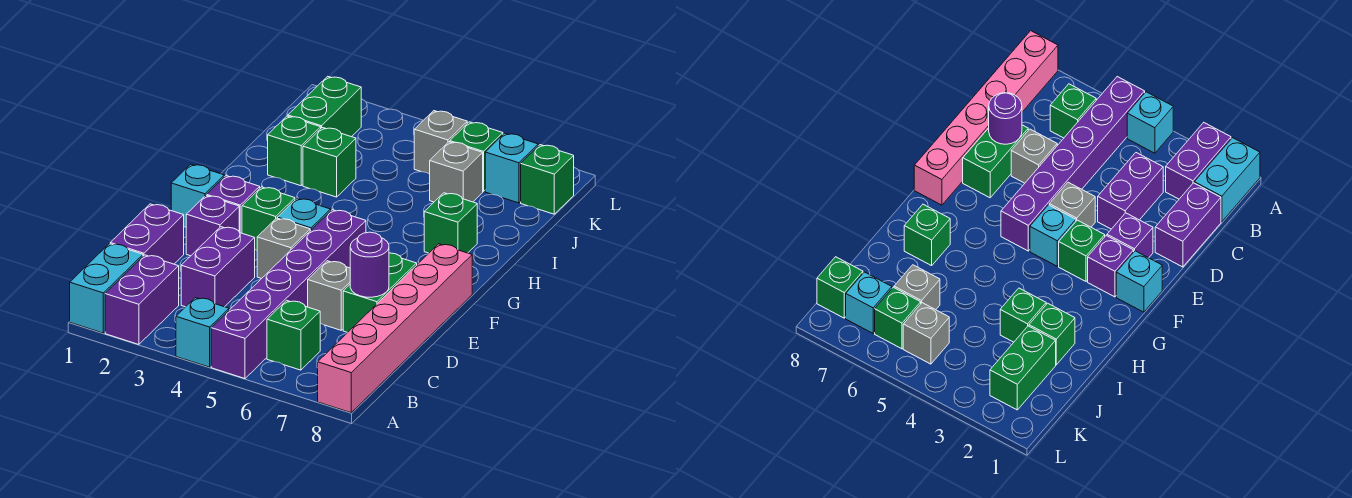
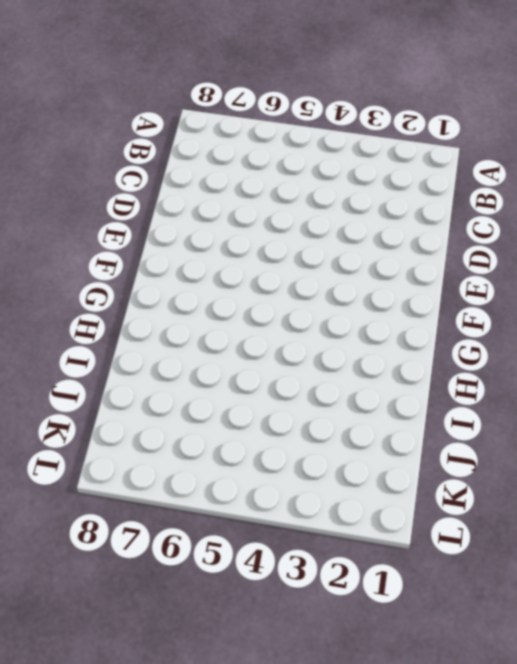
none -> cyan brick A1:B1 level 1
none -> purple brick A2:B2 level 1
none -> cyan brick A4 level 1

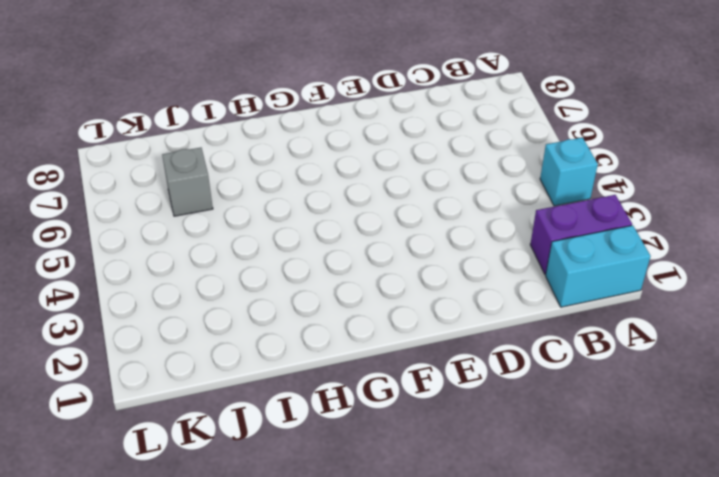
none -> purple brick A5:F5 level 1
none -> pink brick A8:F8 level 1
none -> green brick B6 level 1

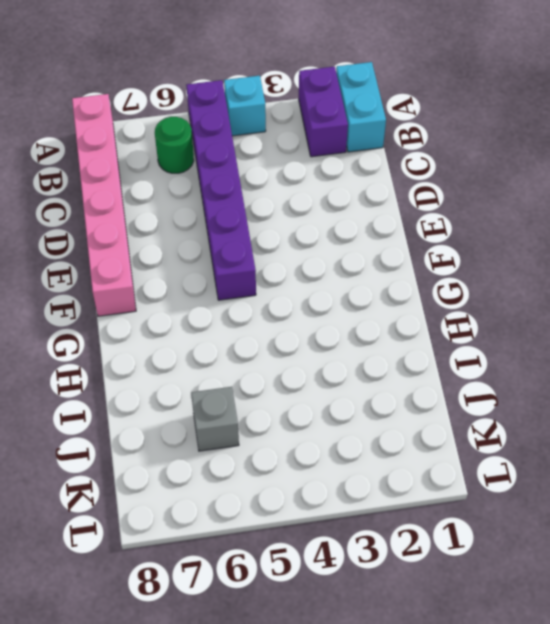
green round brick B6 level 1 -> green brick B6 level 1
none -> purple brick C1:D1 level 1
none -> purple brick C3:D3 level 1
none -> grey brick D6 level 1

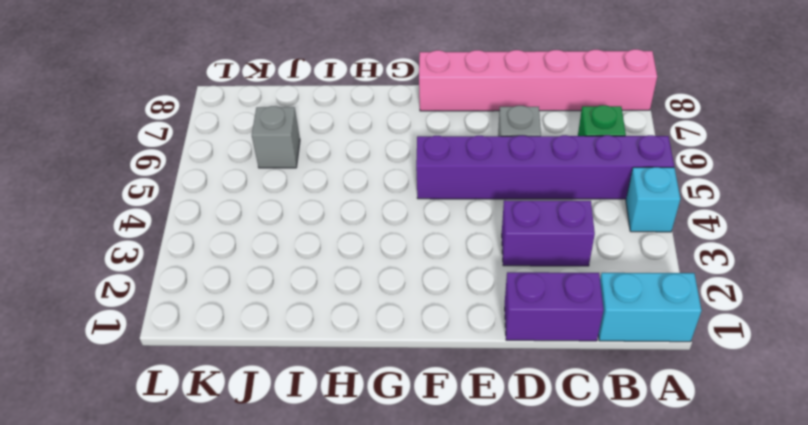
none -> purple brick A2:B2 level 1
none -> green brick D7:E7 level 1
none -> purple brick E2 level 1

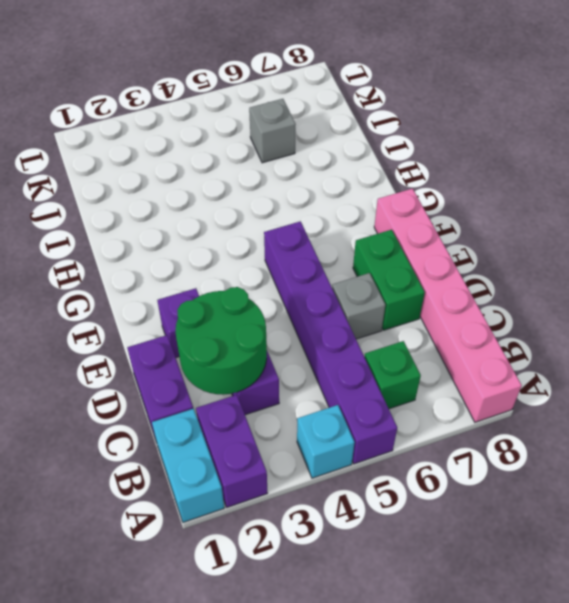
green round brick C2:D3 level 2 -> none
none -> grey brick E4 level 1
none -> cyan brick F1 level 1
none -> purple brick F2 level 1

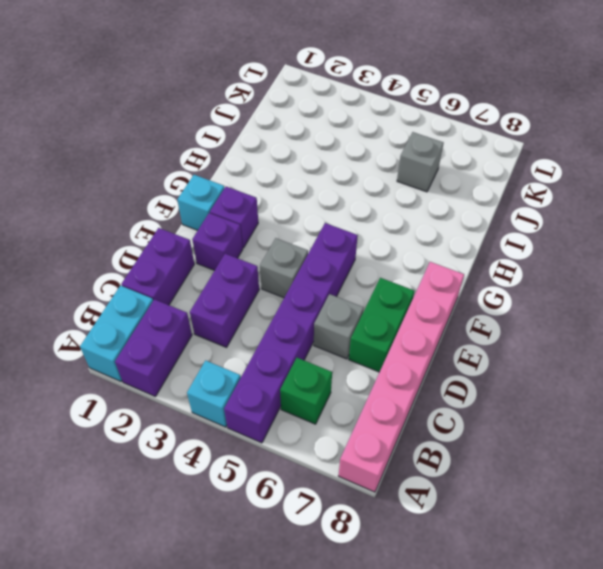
none -> green brick F3 level 1
none -> cyan brick F4 level 1
none -> green brick H7 level 1

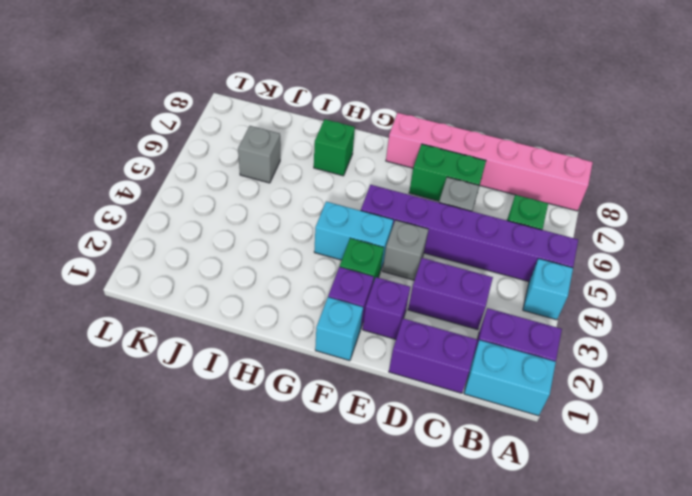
cyan brick F4:G4 level 1 -> cyan brick F4 level 1
none -> green brick I2 level 1
none -> green brick I3 level 1
none -> green brick J2:K2 level 1

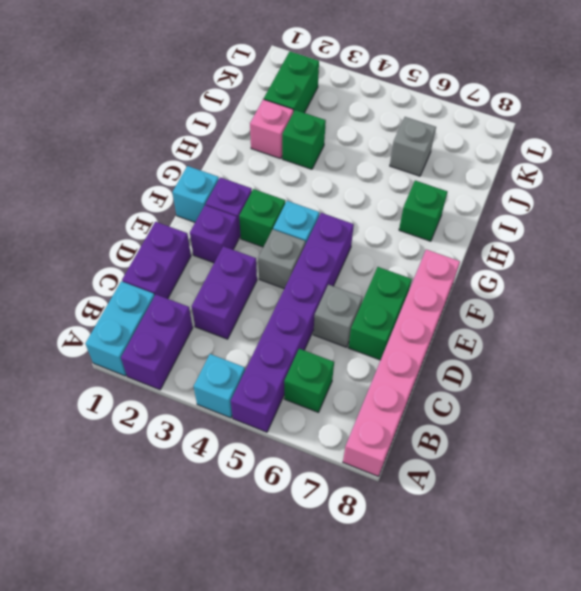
pink brick I2 level 1 -> green brick I2 level 1
none -> grey brick K5 level 1
none -> green brick K6 level 1
none -> cyan brick K7 level 1

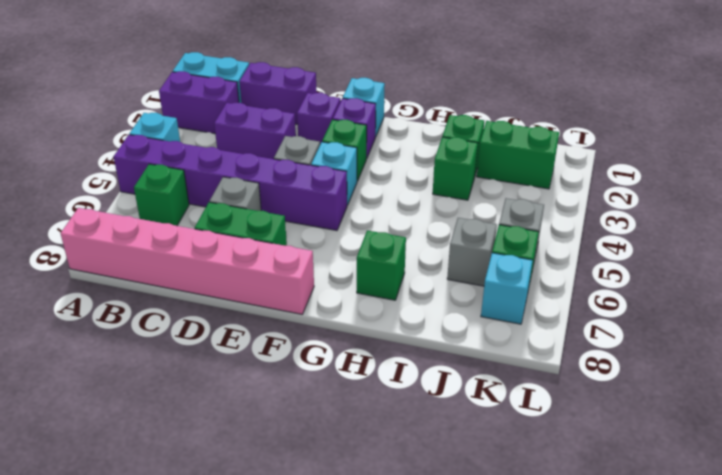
none -> green brick K8 level 1
none -> purple round brick D7 level 2

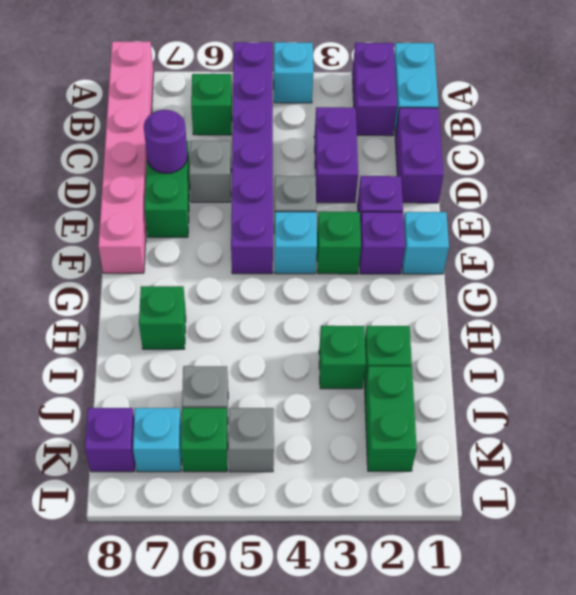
purple brick K8 level 1 -> green brick K8 level 1

